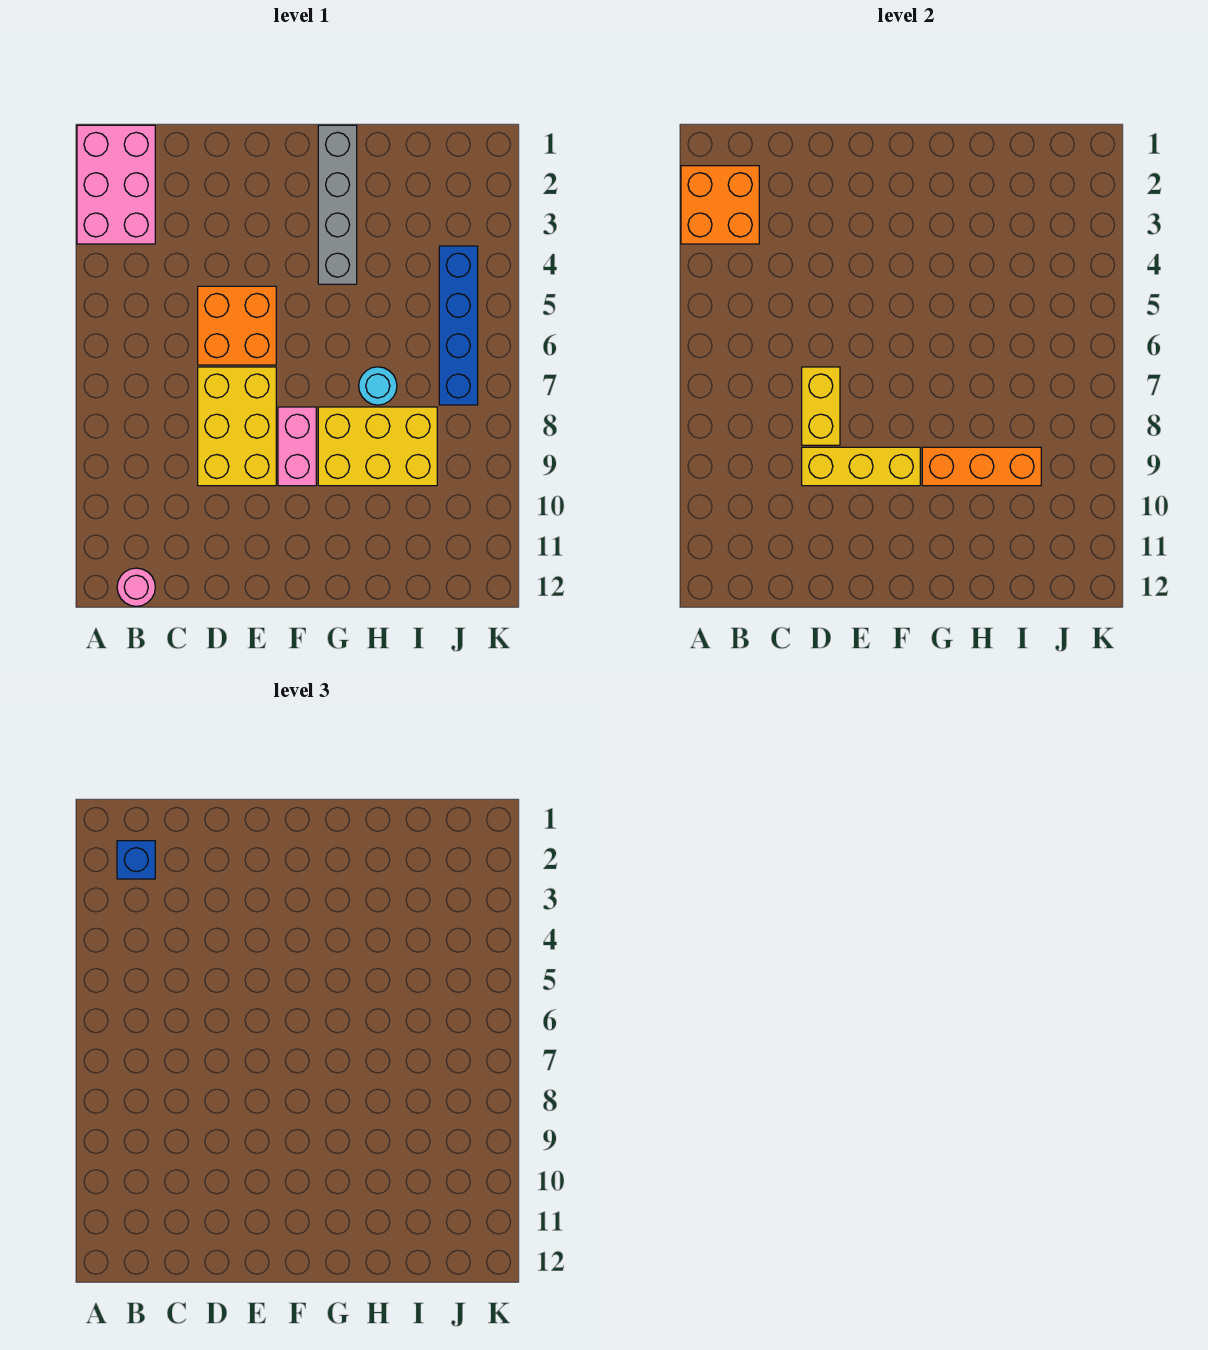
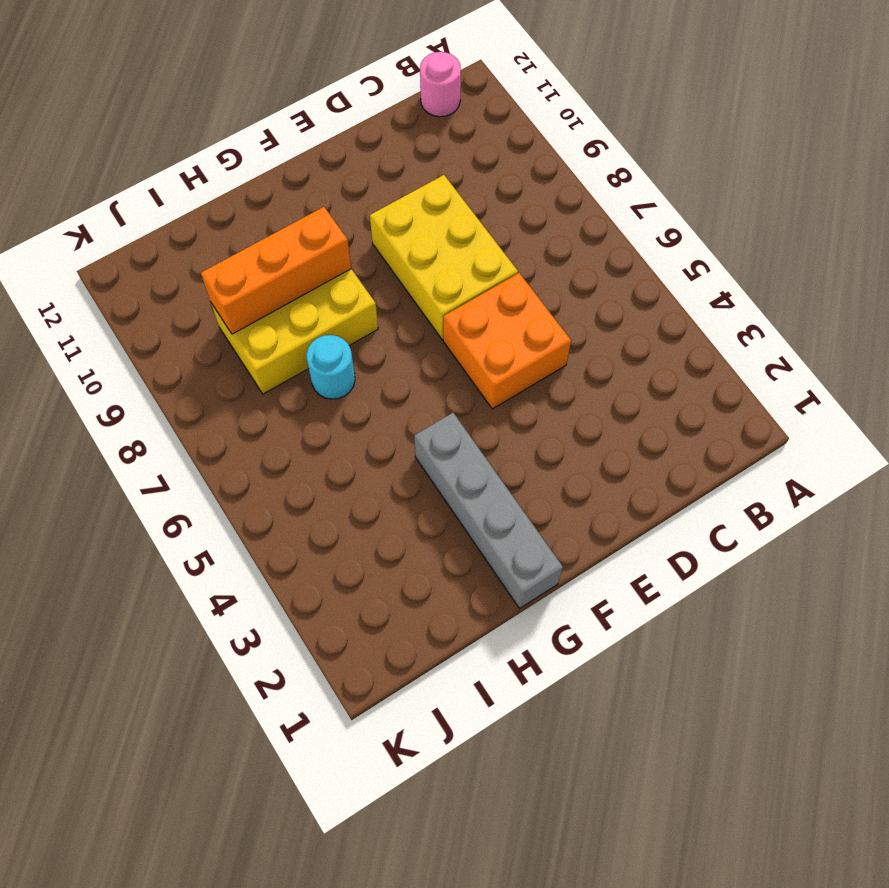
none -> pink brick A1:B3 level 1
none -> pink brick F8:F9 level 1
none -> blue brick J4:J7 level 1

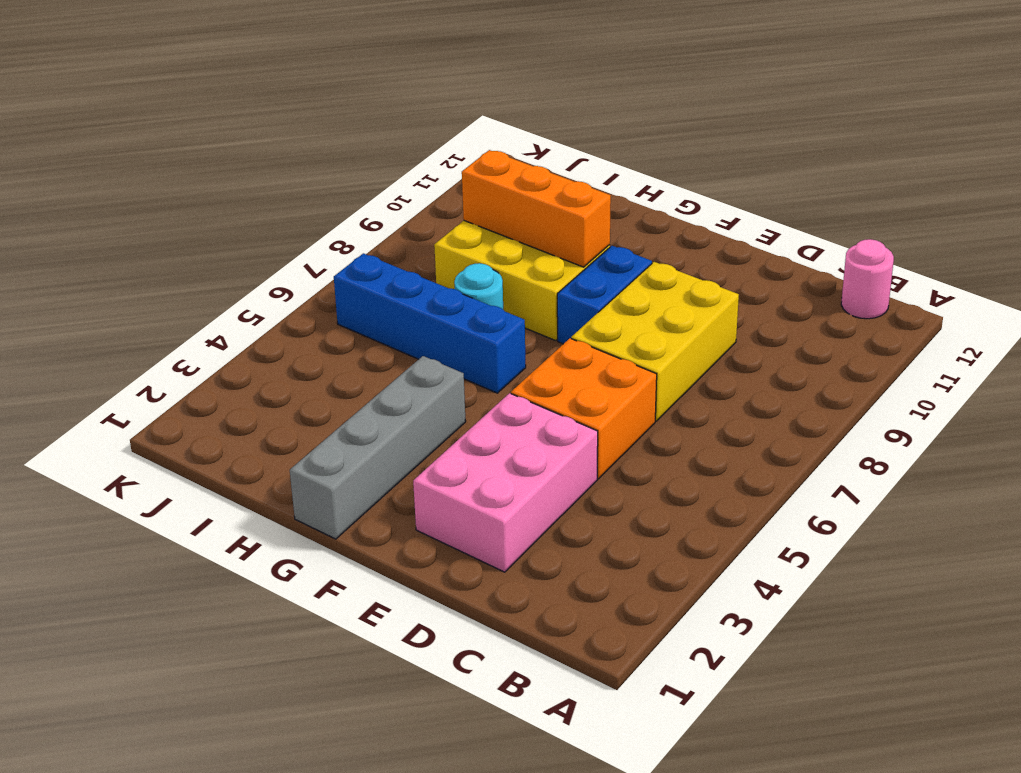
pink brick D2:E4 level 1 -> pink brick A1:B3 level 1
blue brick F8:F9 level 1 -> pink brick F8:F9 level 1
blue brick G6:J6 level 1 -> blue brick J4:J7 level 1
none -> orange brick A2:B3 level 2
none -> yellow brick D7:D8 level 2
none -> yellow brick D9:F9 level 2

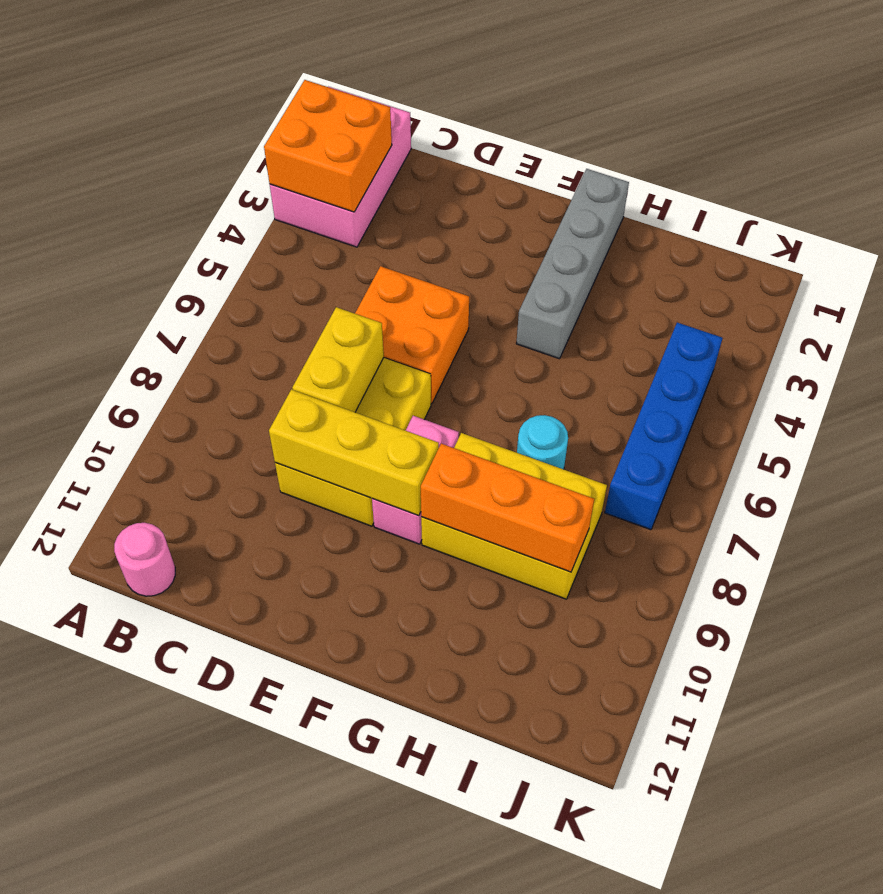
none -> blue brick B2 level 3

